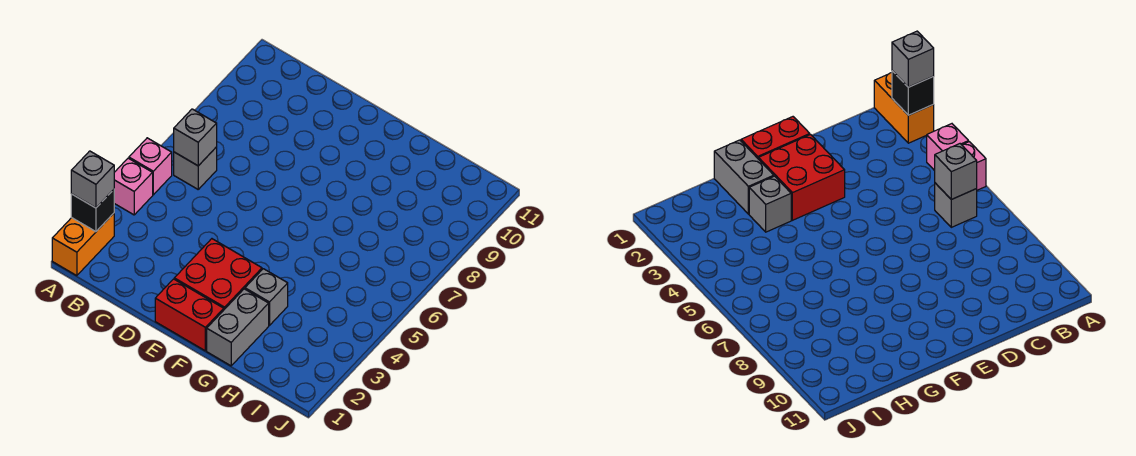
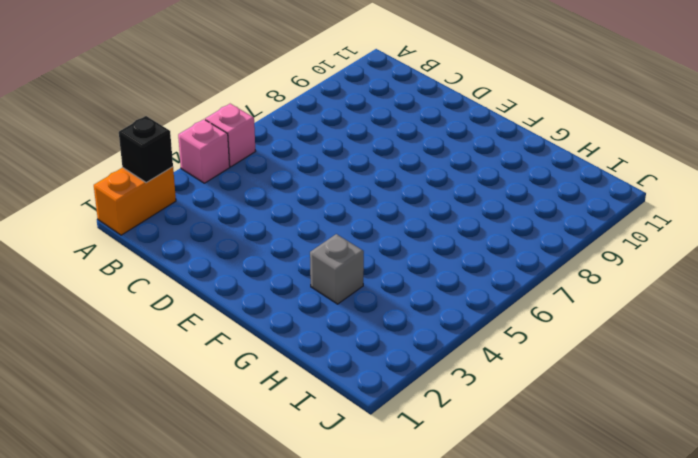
none -> grey brick B6 level 1
none -> red brick E1:F1 level 1

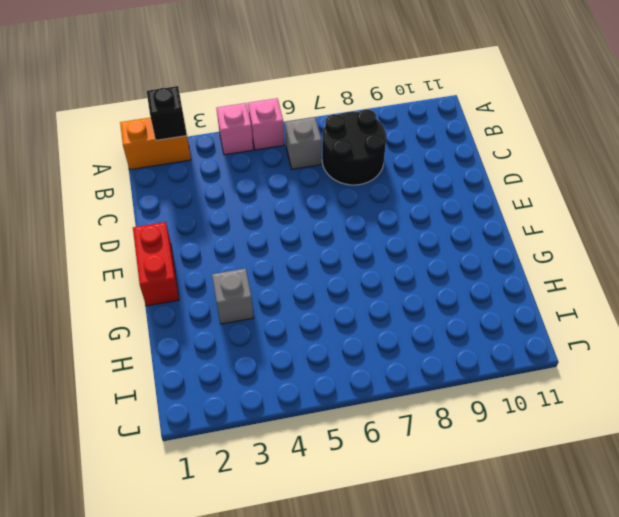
black round brick B7:C8 level 1 -> none
none -> red brick E2:F3 level 1
none -> grey brick G1:G2 level 1

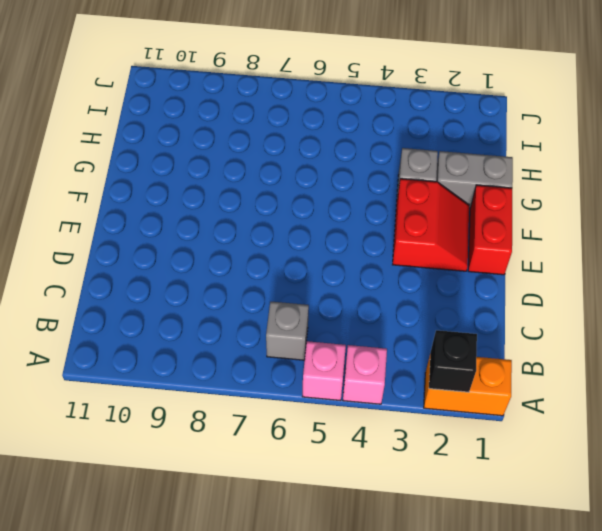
red slope E2:F3 level 1 top 3 -> red brick E2:F3 level 1
none -> grey brick B6 level 2
none -> grey brick A2 level 3

